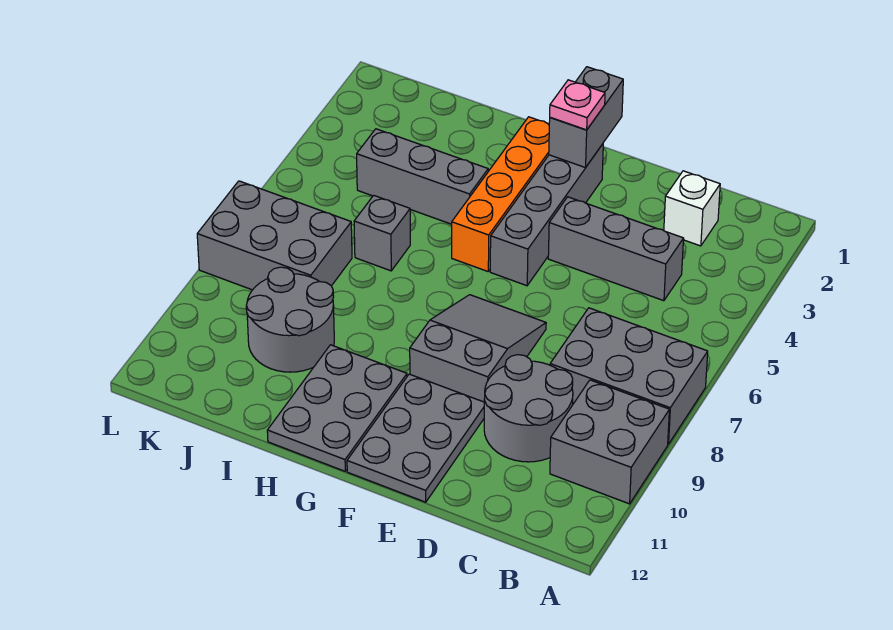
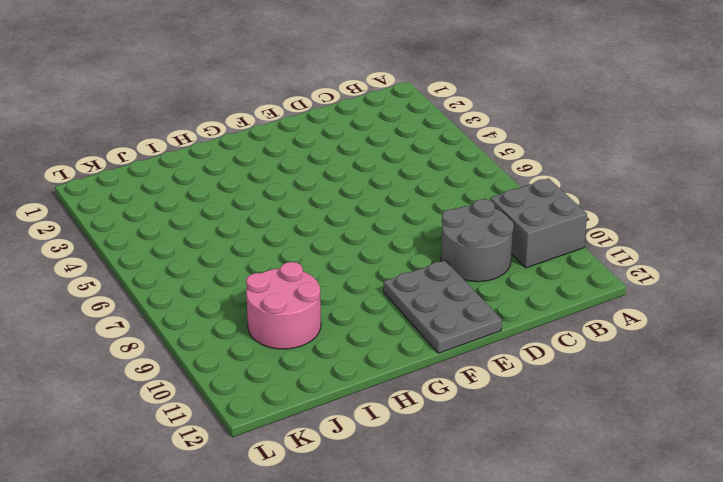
pink round brick I9:J10 level 1 -> grey round brick I9:J10 level 1
none -> grey brick A7:C8 level 1
none -> white brick C2 level 1
none -> grey brick C4:E4 level 1

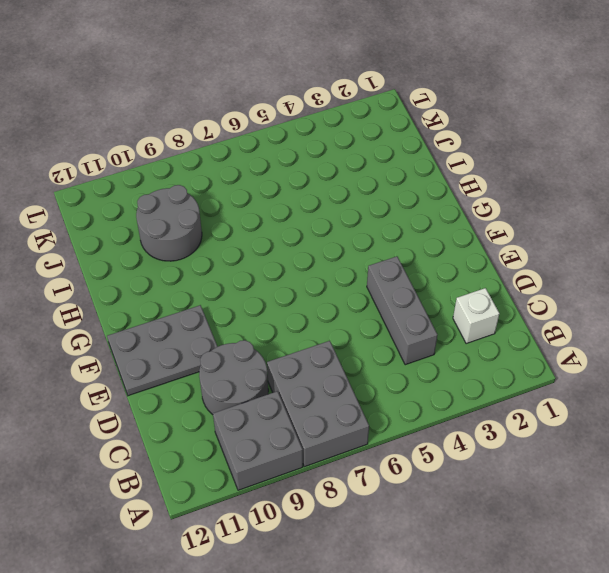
none -> grey slope E7:F9 level 1 top 9
none -> grey brick F2:F5 level 1
none -> orange brick G2:G5 level 1

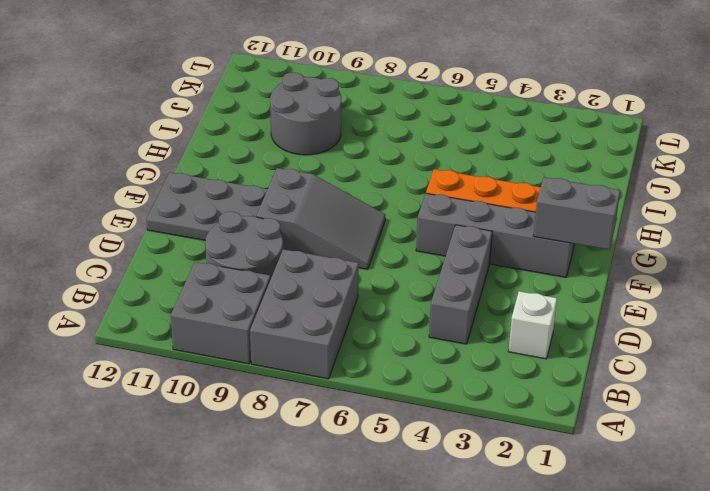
none -> grey plate G10:H12 level 1
none -> grey brick H4:J4 level 1
none -> grey brick I6 level 1

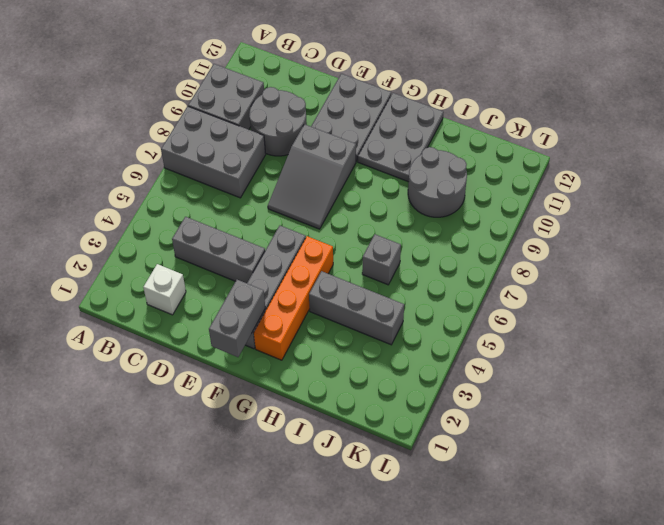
none -> grey brick J7:L8 level 1
none -> pink plate F2 level 3

